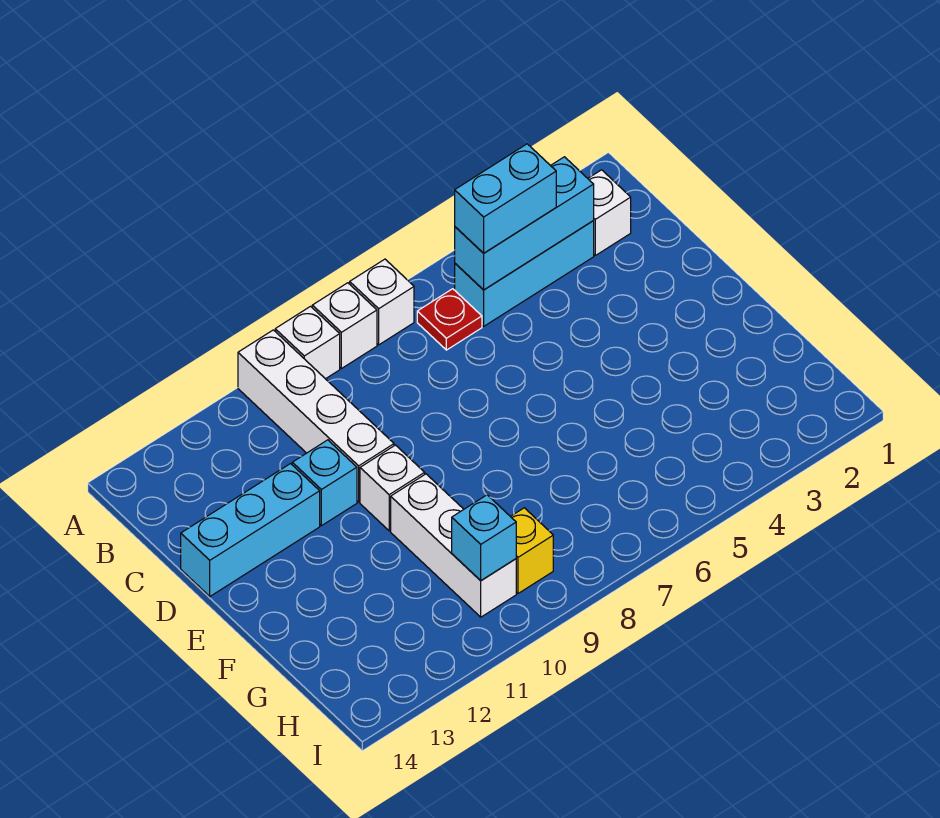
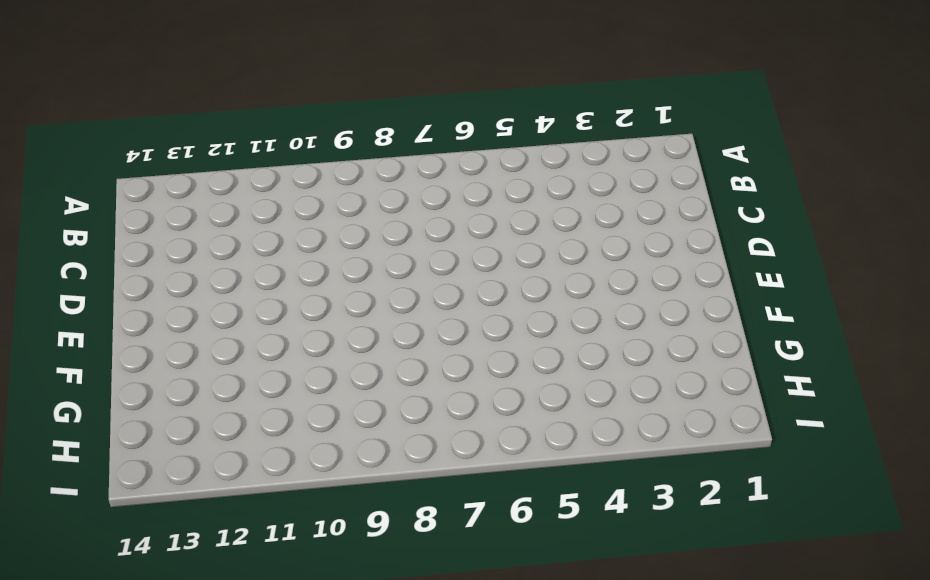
none -> white brick A7 level 1
none -> white brick A8 level 1
none -> white brick A9 level 1

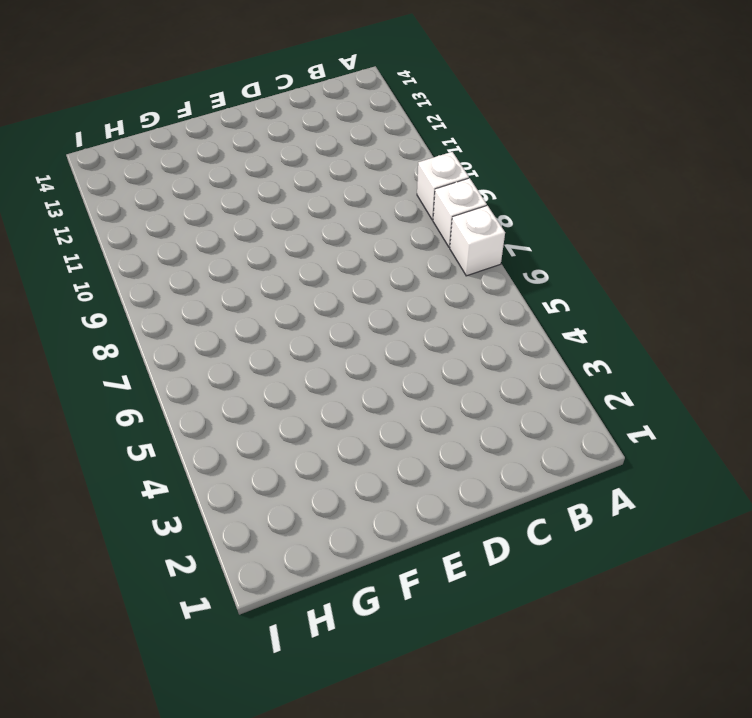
none -> white brick A10:D10 level 1
none -> white brick B2 level 1
none -> cyan brick B3:B5 level 1

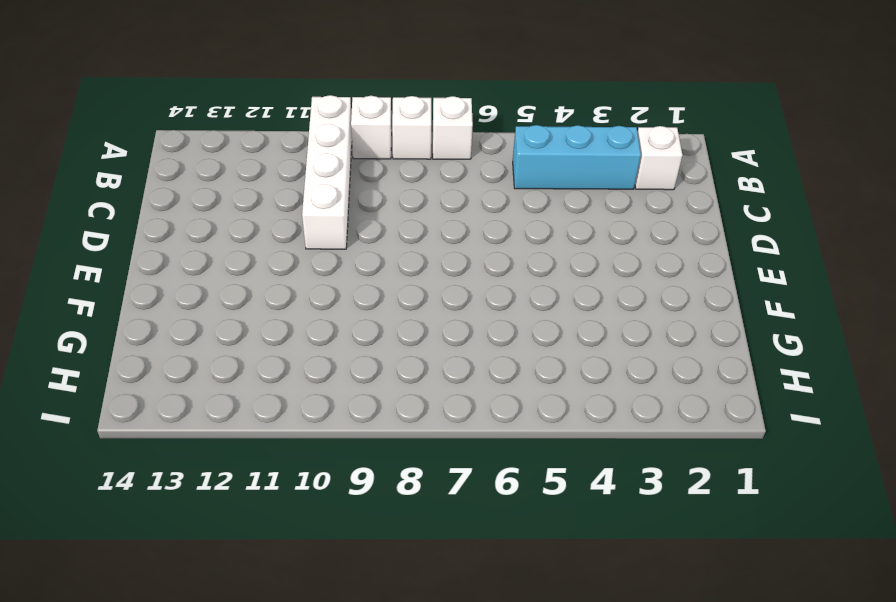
none -> red plate B6 level 1
none -> cyan brick D11 level 1
none -> cyan brick D12:D14 level 1

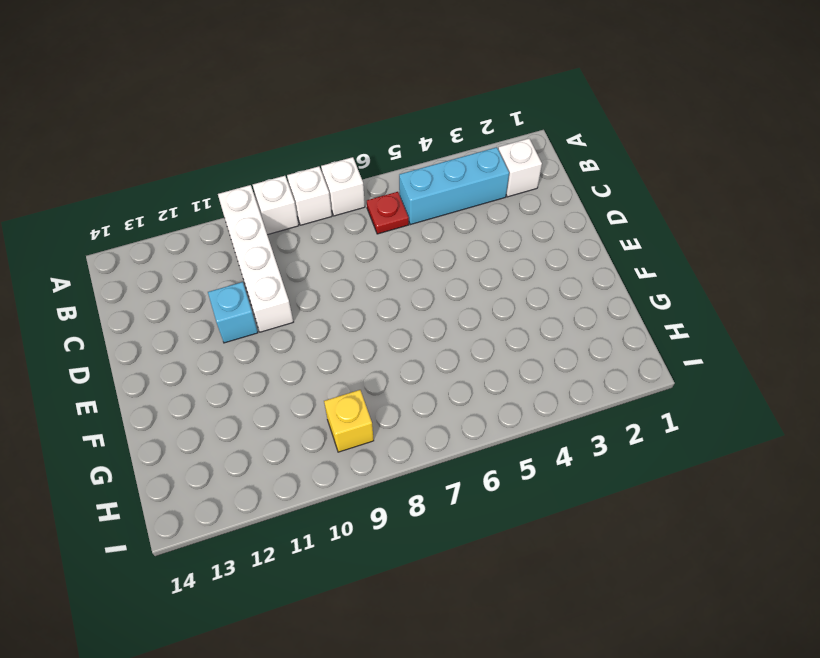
none -> cyan brick D12:D14 level 1
none -> white brick E10 level 1
none -> white brick F10:H10 level 1

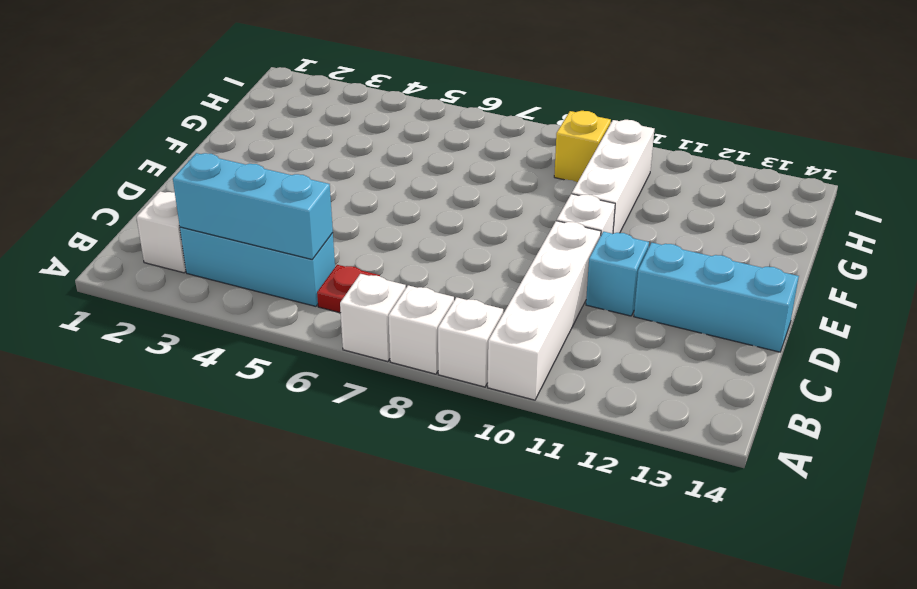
none -> cyan brick H10 level 2
none -> cyan brick B4:B5 level 3

